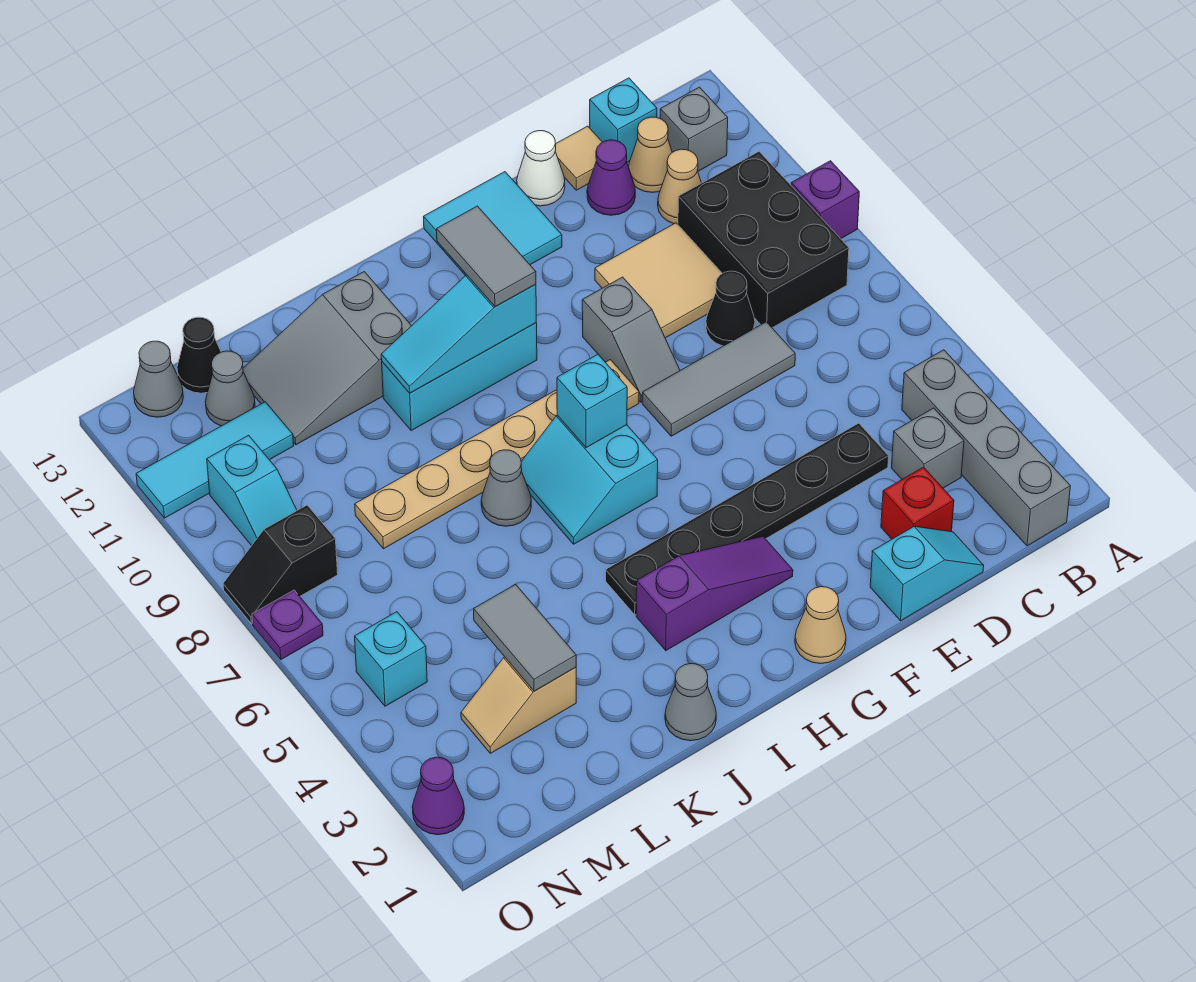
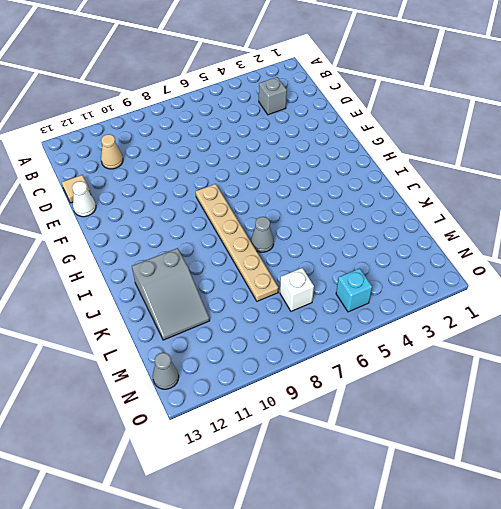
white brick M7 level 1 -> none
none -> purple brick A9 level 1
none -> grey brick B1:B4 level 1
none -> black brick B8:C10 level 1
none -> grey brick B12 level 1

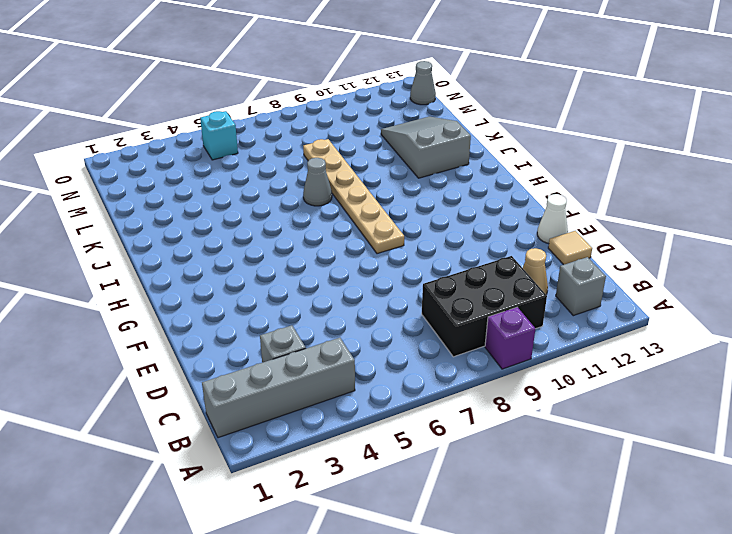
none -> tan cone C12 level 1
none -> cyan brick C13 level 1
none -> cyan slope D1:E1 level 1 top E
none -> red brick D2 level 1

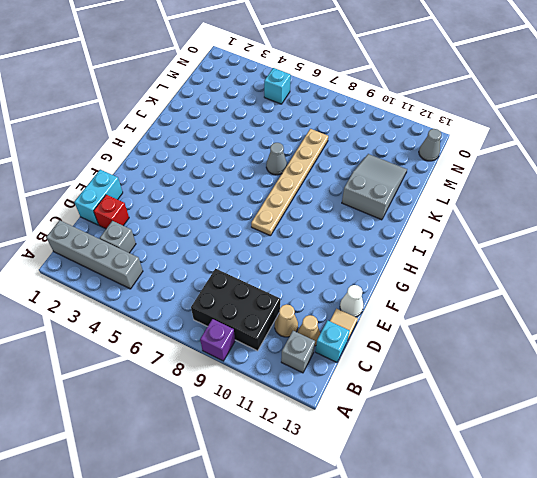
cyan brick D1:E1 level 1 -> cyan slope D1:E1 level 1 top E
none -> black plate D4:I4 level 1
none -> grey tile D7:F7 level 1
none -> black cone D8 level 1
none -> tan tile D9:E10 level 1

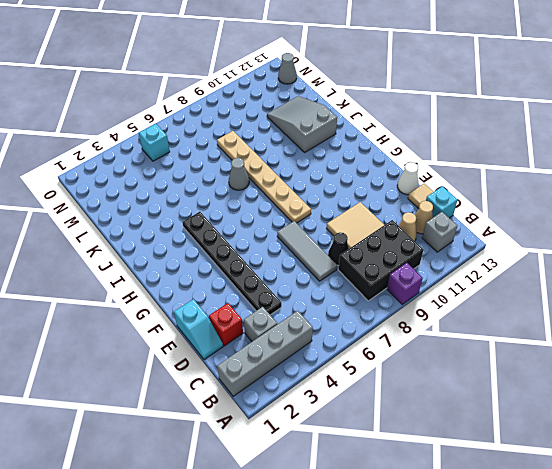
none -> purple cone D12 level 1
none -> grey slope F8:F9 level 1 top 9
none -> cyan tile F12:G13 level 1
none -> tan cone G1 level 1

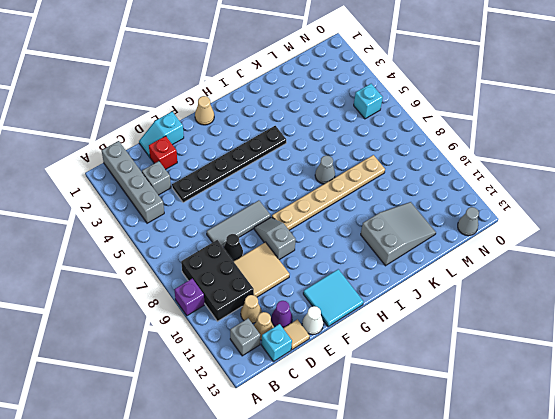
none -> purple slope G3:I3 level 1 top I
none -> cyan slope H6:I7 level 1 top H
none -> cyan brick H10:J10 level 1
none -> grey cone J1 level 1

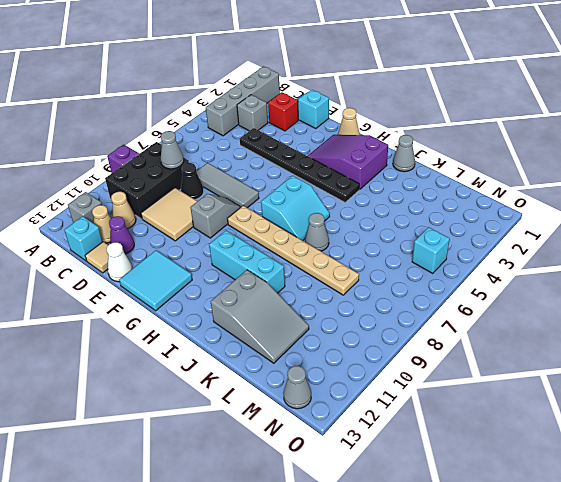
grey cone C8 level 2 -> grey cone M12 level 1
purple slope G2:I3 level 1 top I -> purple slope G3:I3 level 1 top I
none -> tan slope L3:M3 level 1 top L
none -> cyan tile M11:O11 level 1
none -> black cone M13 level 1
none -> black slope N8:O8 level 1 top N

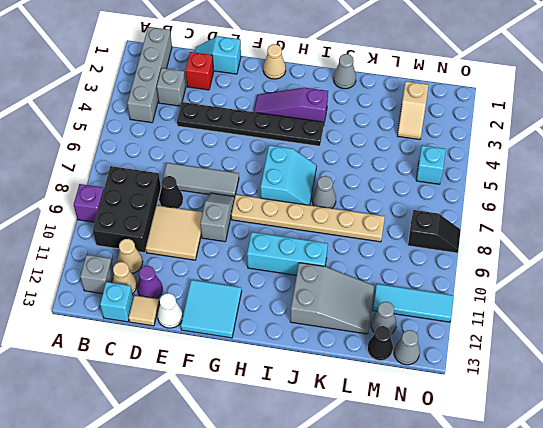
tan slope M2:M3 level 1 top 2 -> tan slope L3:M3 level 1 top L
none -> cyan slope N9:N10 level 1 top 10
none -> purple cone O2 level 1
none -> purple plate O7 level 1
none -> cyan brick H7 level 2

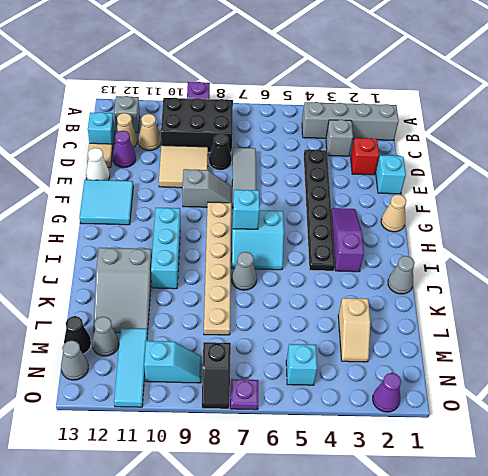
none -> cyan slope H10:J10 level 2 top H
none -> grey tile L3:L4 level 2
none -> grey tile H10:H11 level 3

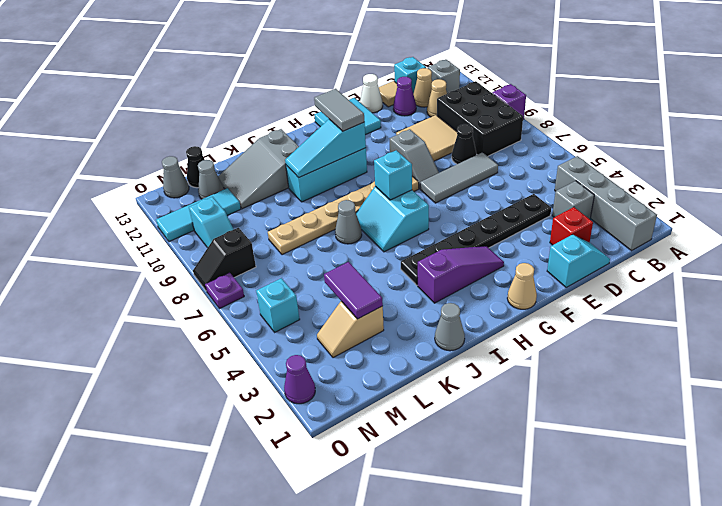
purple tile L3:L4 level 2 -> grey tile L3:L4 level 2

